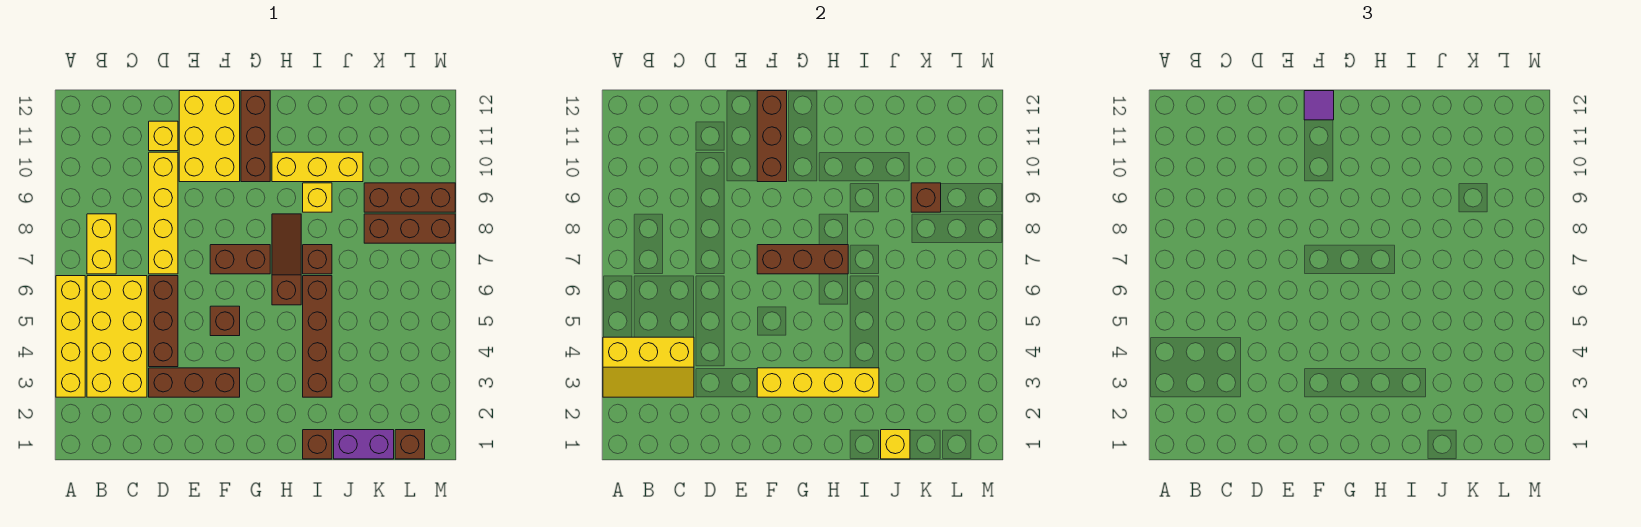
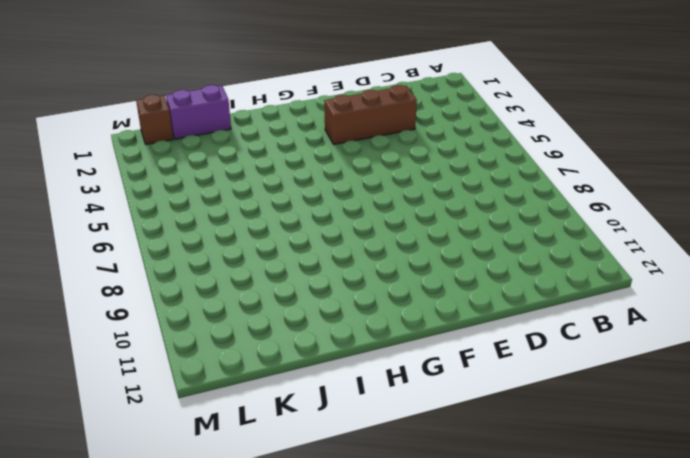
none -> yellow brick A3:A6 level 1
none -> yellow brick B3:C6 level 1
none -> yellow brick B7:B8 level 1

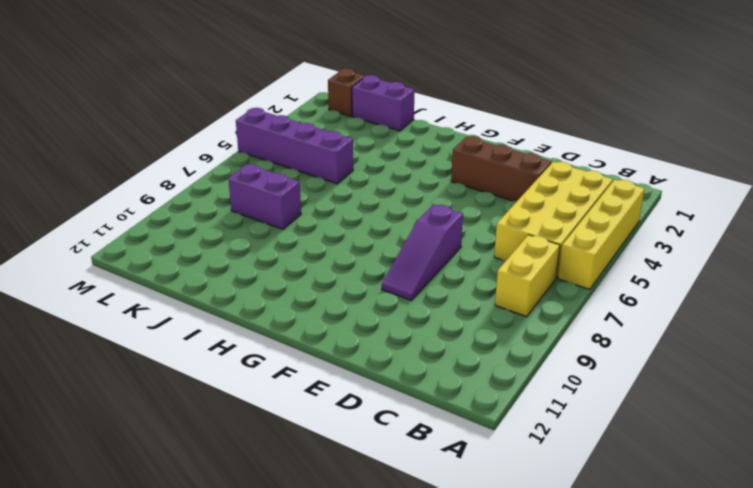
purple slope E7:E9 level 1 top 7 -> none
purple brick J5:M5 level 1 -> none
purple brick J8:K8 level 1 -> brown brick K8:M8 level 1
none -> brown brick D4:D6 level 1
none -> yellow brick D7:D10 level 1
none -> yellow brick D11 level 1

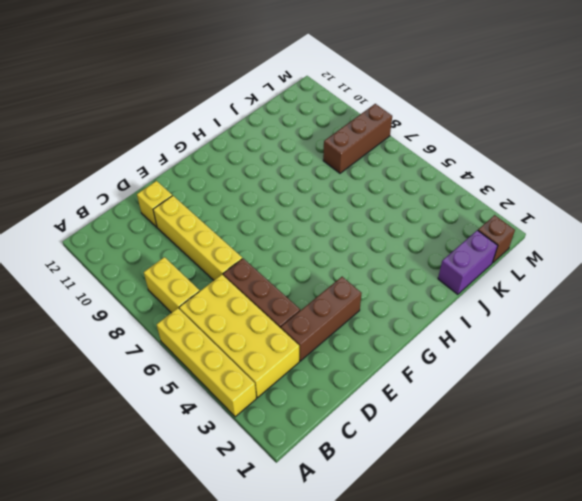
none -> yellow brick E10:F12 level 1
none -> brown brick F5 level 1
none -> brown brick F7:G7 level 1

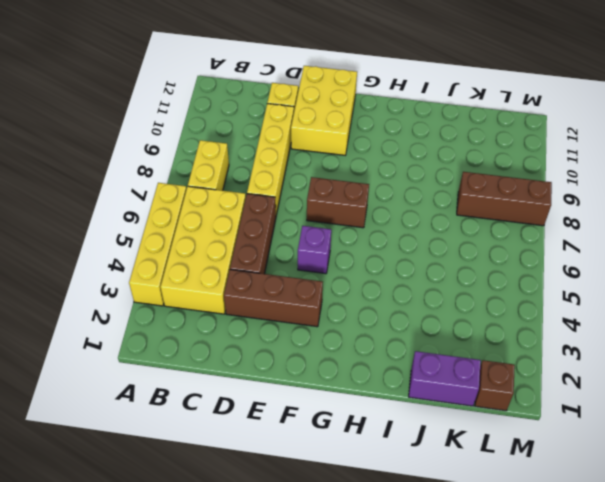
purple brick F5 level 1 -> brown brick F5 level 1
none -> brown brick G10:G12 level 1
none -> brown slope H6:H8 level 1 top 6
none -> yellow brick H10:J10 level 1

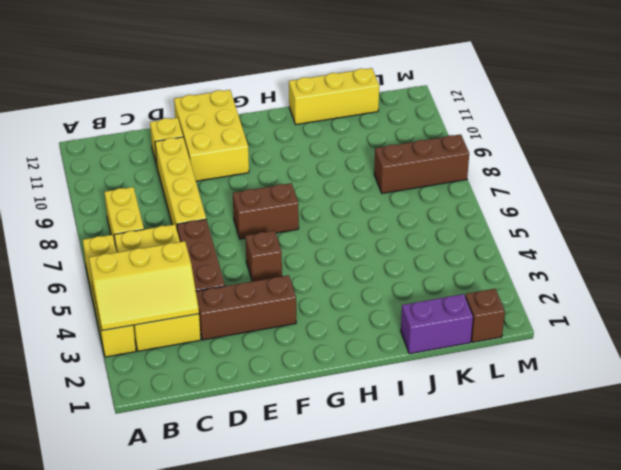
yellow brick I12:K12 level 1 -> yellow brick H10:J10 level 1
none -> brown brick G10:G12 level 1
none -> brown slope H6:H8 level 1 top 6
none -> brown brick I1 level 1

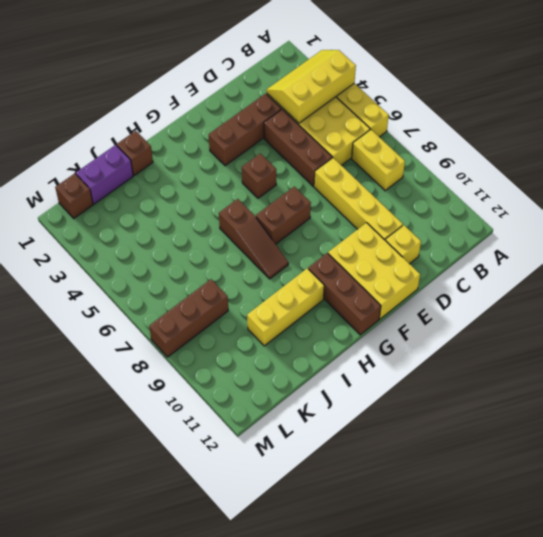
none -> brown brick I3:I6 level 1
none -> brown brick I7 level 1
none -> yellow brick I9 level 1

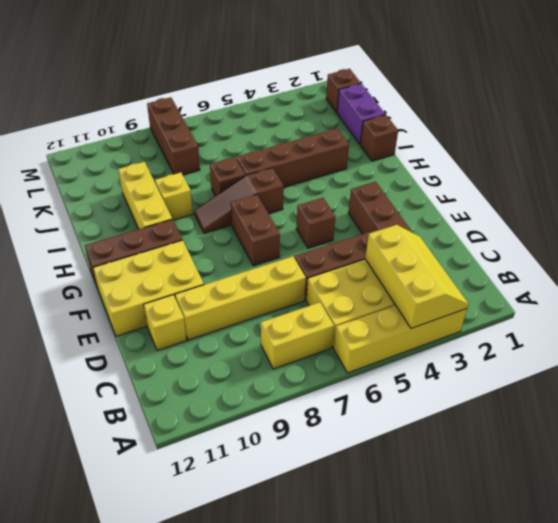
none -> brown brick K9:M9 level 1
none -> yellow brick F3:I3 level 2
none -> brown brick F7:H7 level 2

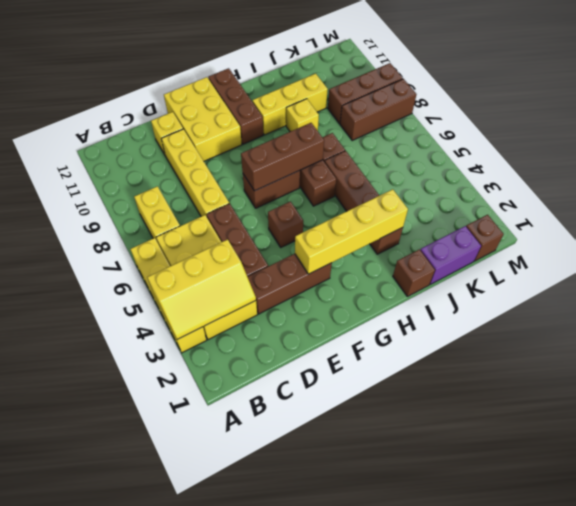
none -> brown brick F10:F12 level 2
none -> yellow brick J1 level 2
none -> brown brick K9 level 2

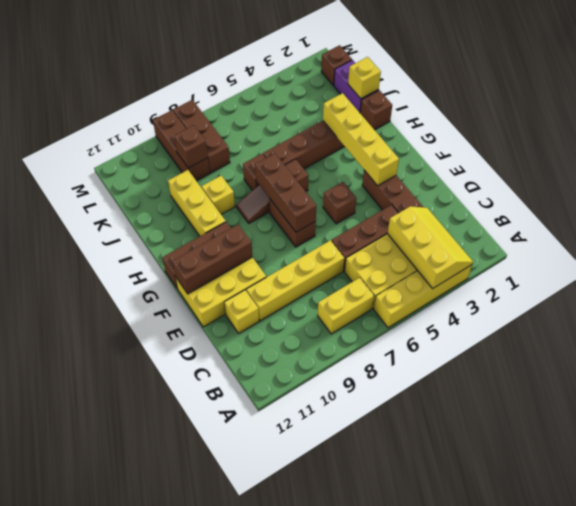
none -> purple tile F12 level 3

